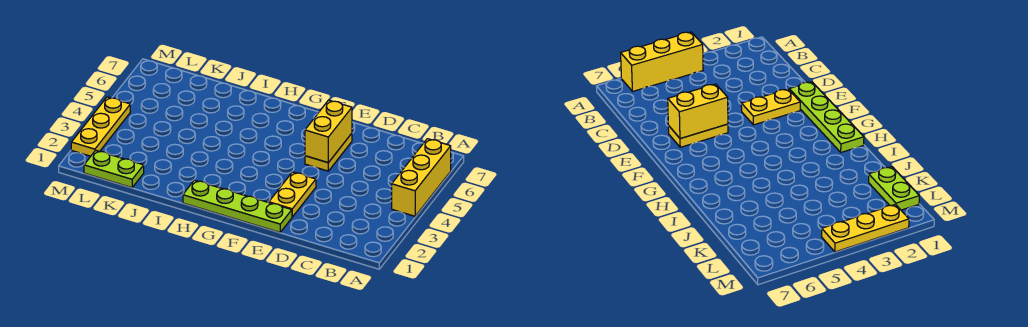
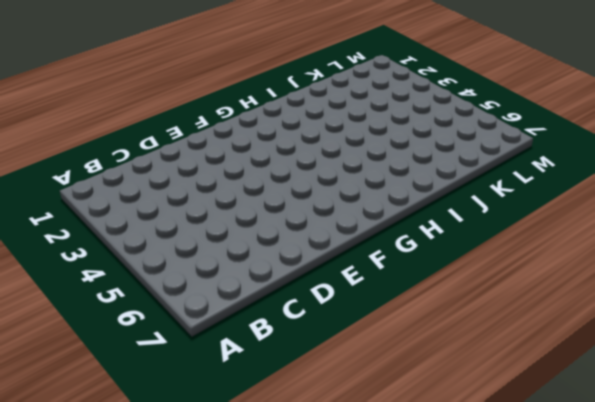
none -> yellow brick A4:A6 level 1
none -> lime plate E1:H1 level 1

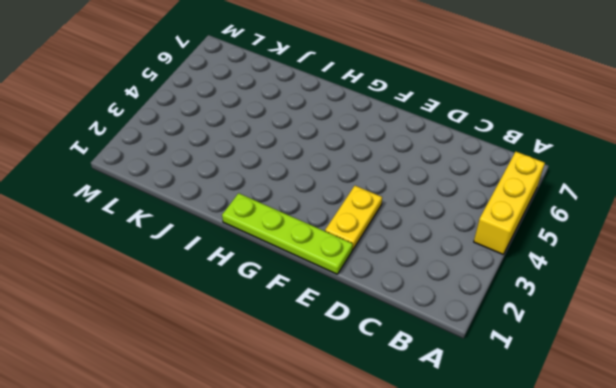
none -> yellow plate E5:E6 level 1
none -> lime plate K1:L1 level 1

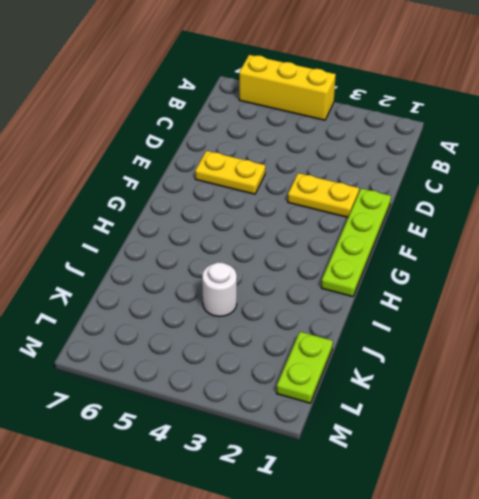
white round brick J4 level 1 -> none
none -> yellow plate M2:M4 level 1
none -> yellow brick E5:E6 level 2

